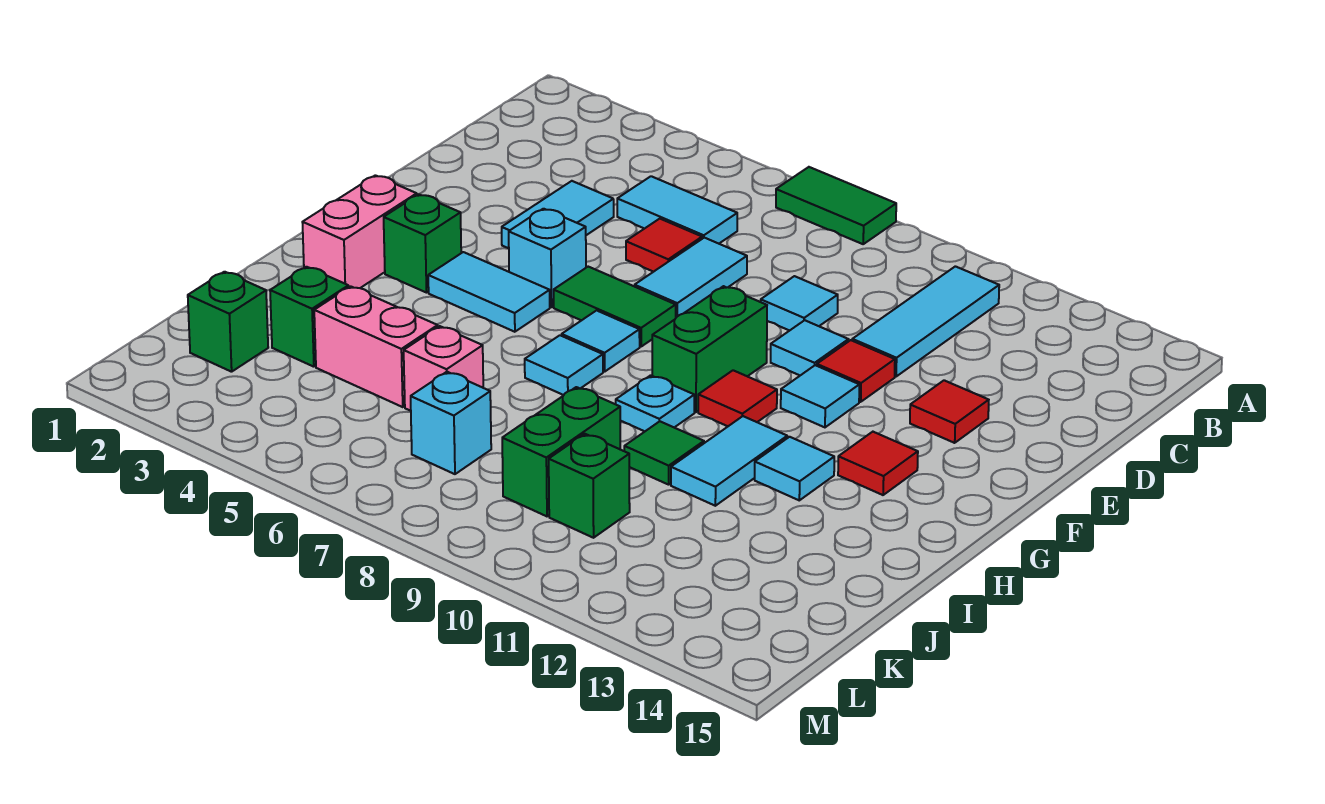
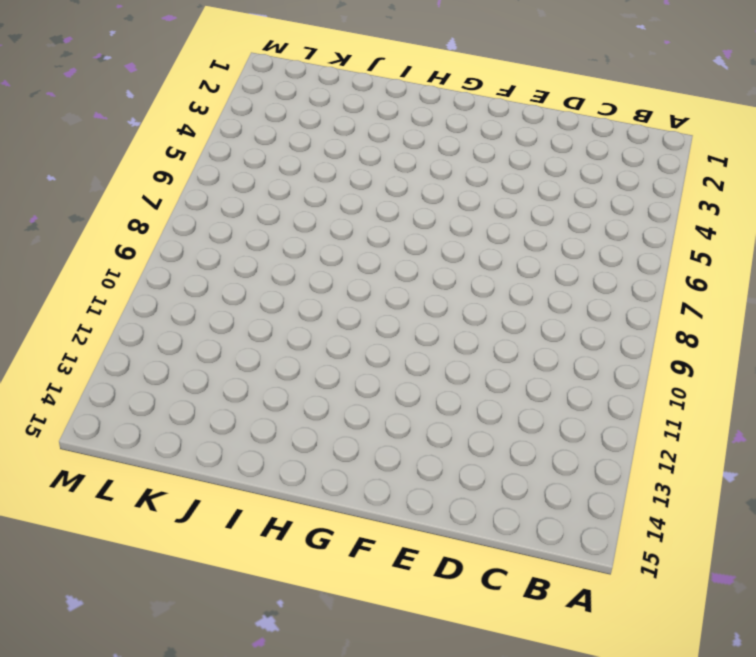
none -> green tile A7:A8 level 1
none -> cyan tile B11:D11 level 1
none -> cyan tile C5:C6 level 1
none -> cyan tile D4:E4 level 1

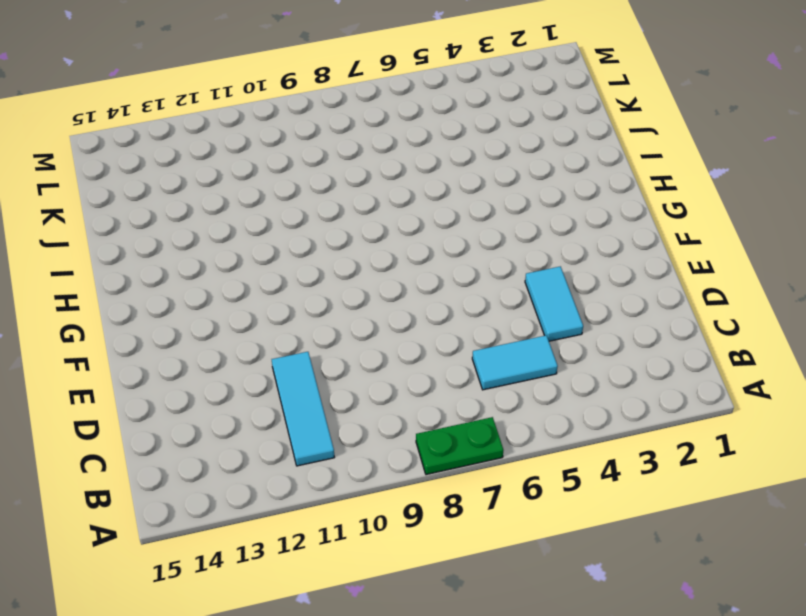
green plate A7:A8 level 1 -> green tile A7:A8 level 1
none -> red tile D6 level 1
none -> cyan tile D7:E7 level 1
none -> cyan tile D9 level 1
none -> cyan tile E10 level 1

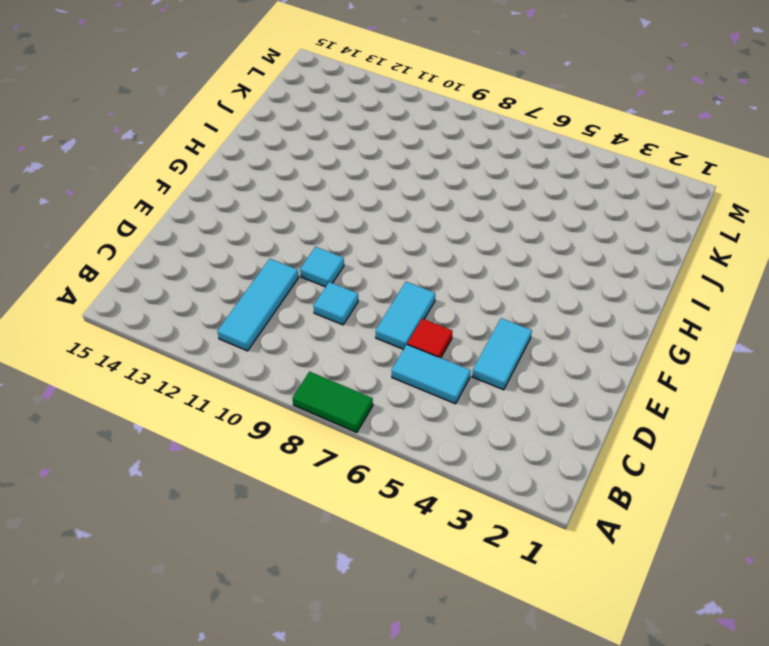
none -> red tile E11 level 1
none -> red tile E13 level 1
none -> cyan brick F5 level 1
none -> green tile F6:F7 level 1

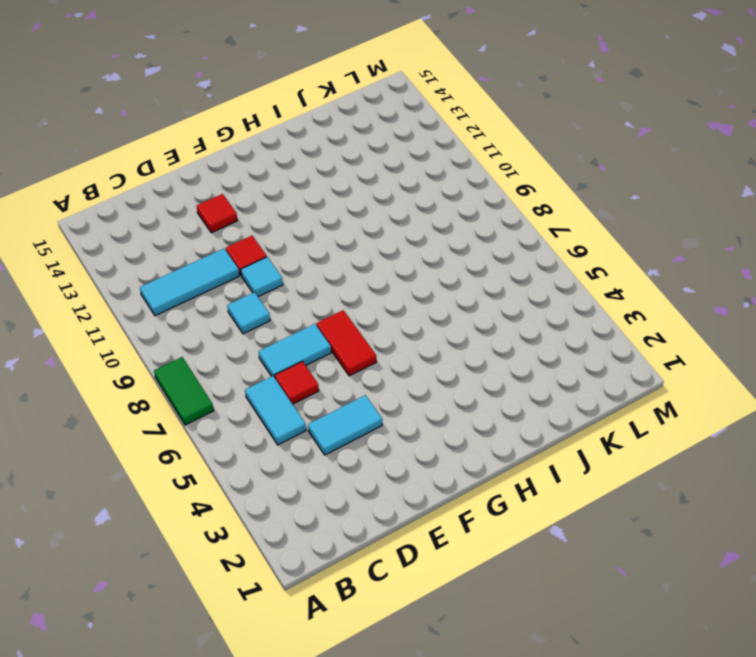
red tile F6:F7 level 1 -> green tile F6:F7 level 1
none -> cyan brick F5 level 1
none -> green brick F9:G9 level 1
none -> cyan tile F11 level 1
none -> pink brick G2:H2 level 1

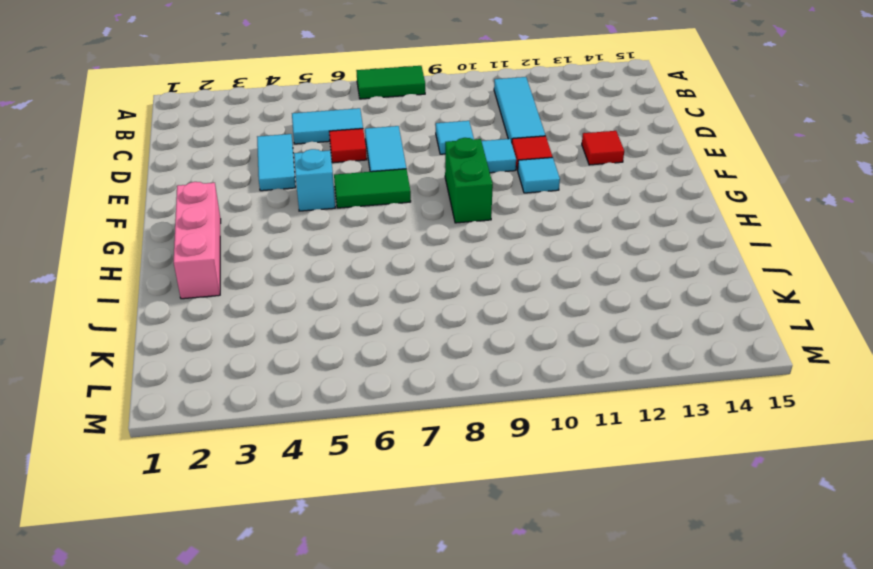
pink brick G2:I2 level 1 -> pink brick G2:H2 level 1
none -> green brick G3 level 1
none -> cyan tile G4:G5 level 1
none -> cyan tile G7 level 1
none -> red tile G10 level 1

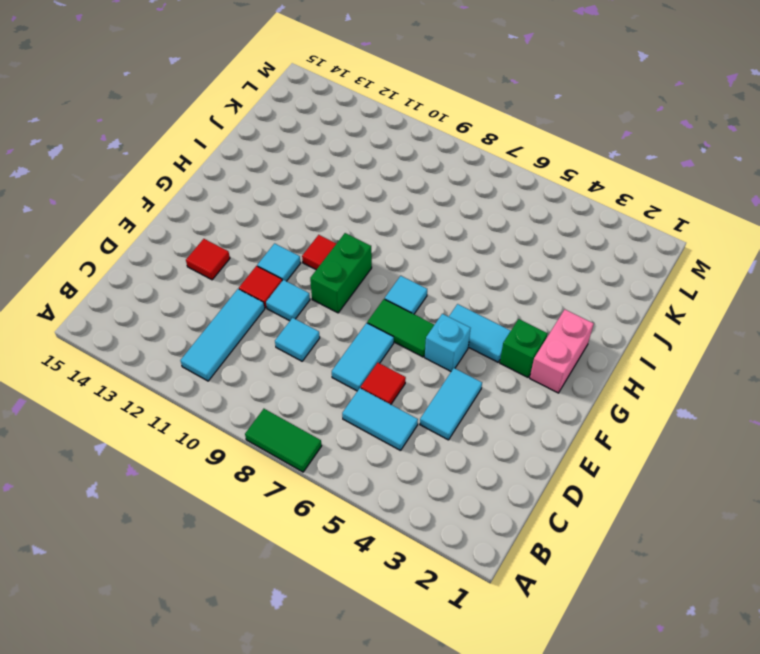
none -> red tile G13 level 1
none -> cyan tile H7 level 1
none -> cyan plate H9 level 1
none -> cyan tile H11:I11 level 1

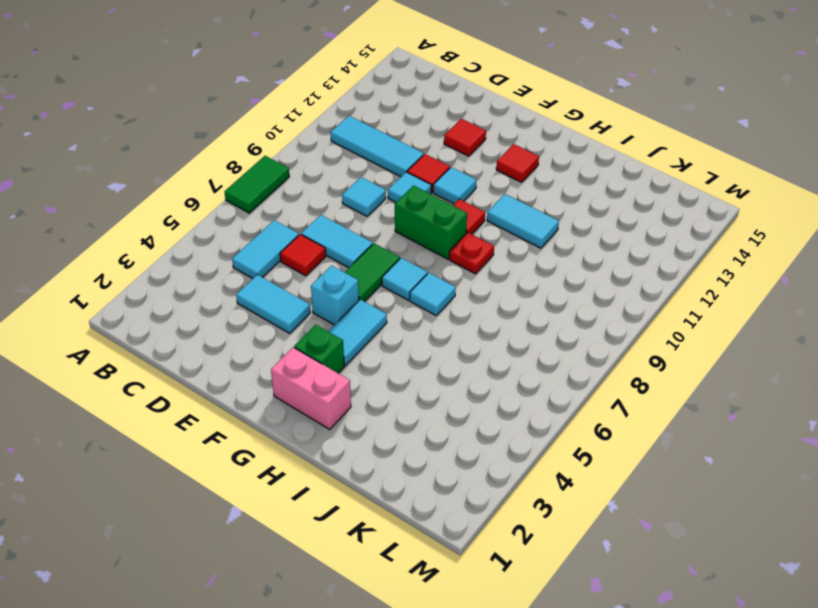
red plate H9 level 1 -> cyan plate H9 level 1
none -> cyan tile H12 level 1
none -> green tile I10 level 1
none -> green brick J3 level 1
none -> pink brick J4:J5 level 1

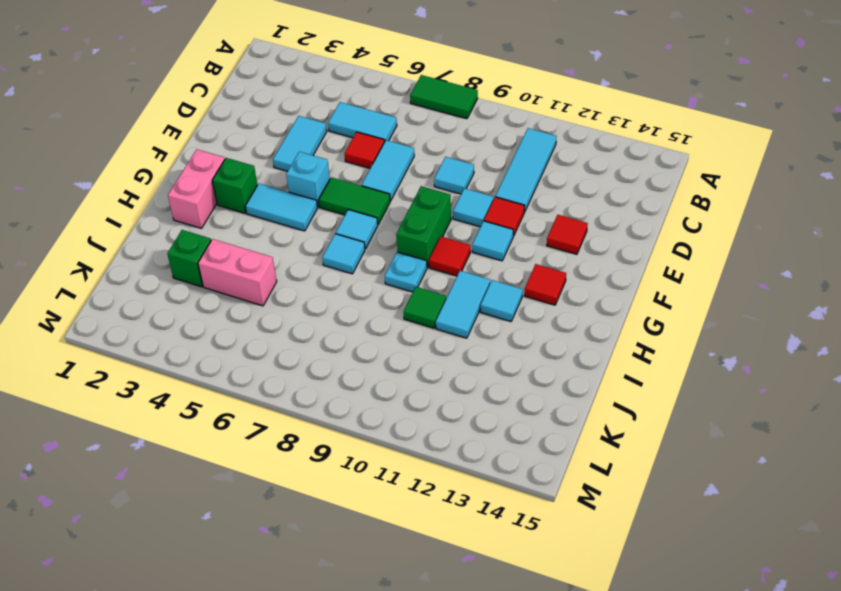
none -> pink brick J6 level 1
none -> green brick J9:K9 level 1
none -> green brick K2 level 1
none -> cyan brick K7 level 1

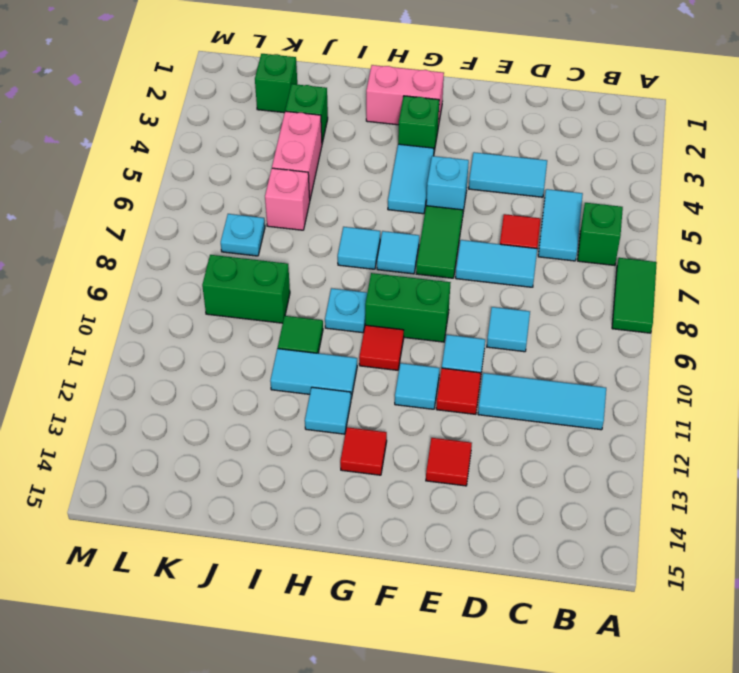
green brick B6 level 1 -> green brick K10 level 1
cyan plate K7 level 1 -> cyan brick K7 level 1

